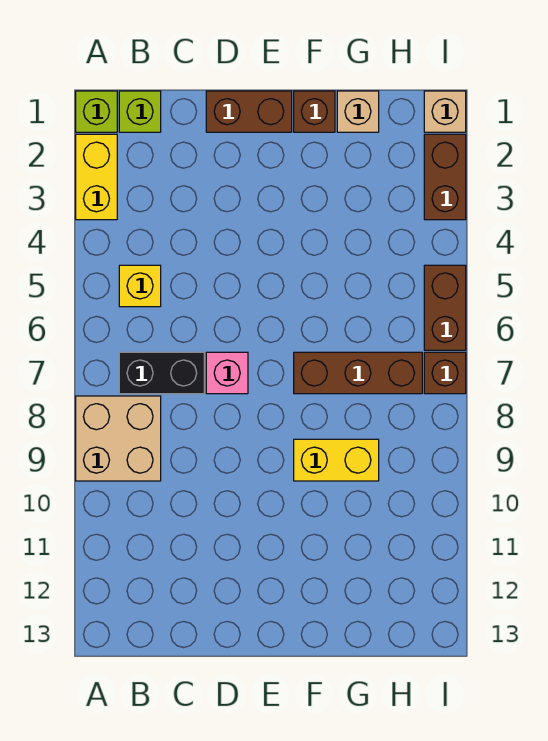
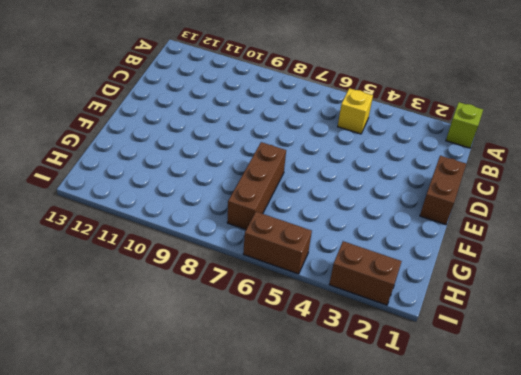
none -> yellow brick A2:A3 level 1
none -> tan brick A8:B9 level 1
none -> lime brick B1 level 1

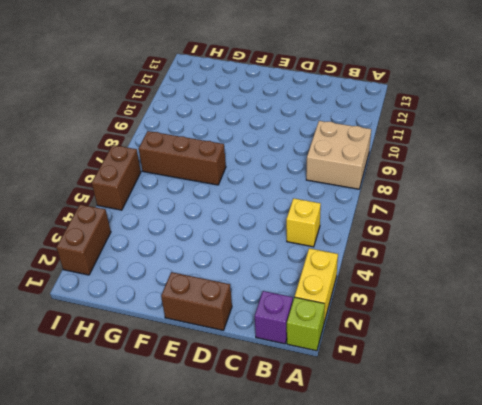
purple brick B1 level 1 -> lime brick B1 level 1
none -> black brick B7:C7 level 1
none -> pink brick D7 level 1
none -> brown brick F1 level 1

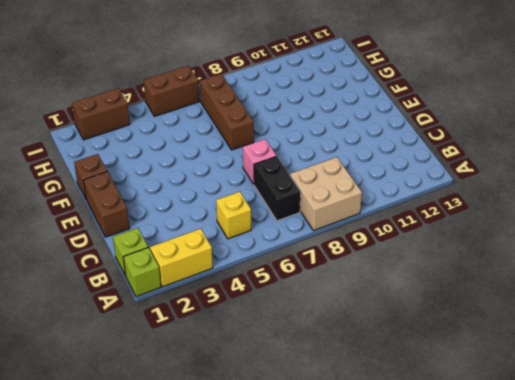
none -> yellow brick F9:G9 level 1
none -> tan brick G1 level 1
none -> tan brick I1 level 1

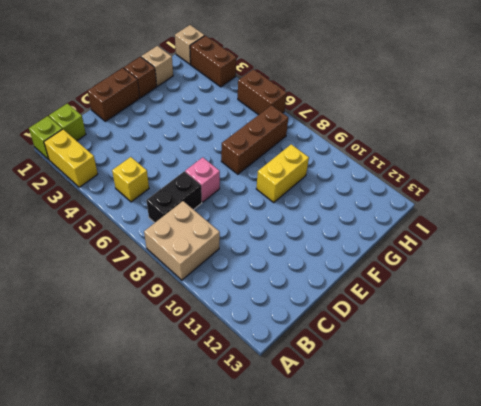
none -> brown brick I7 level 1

